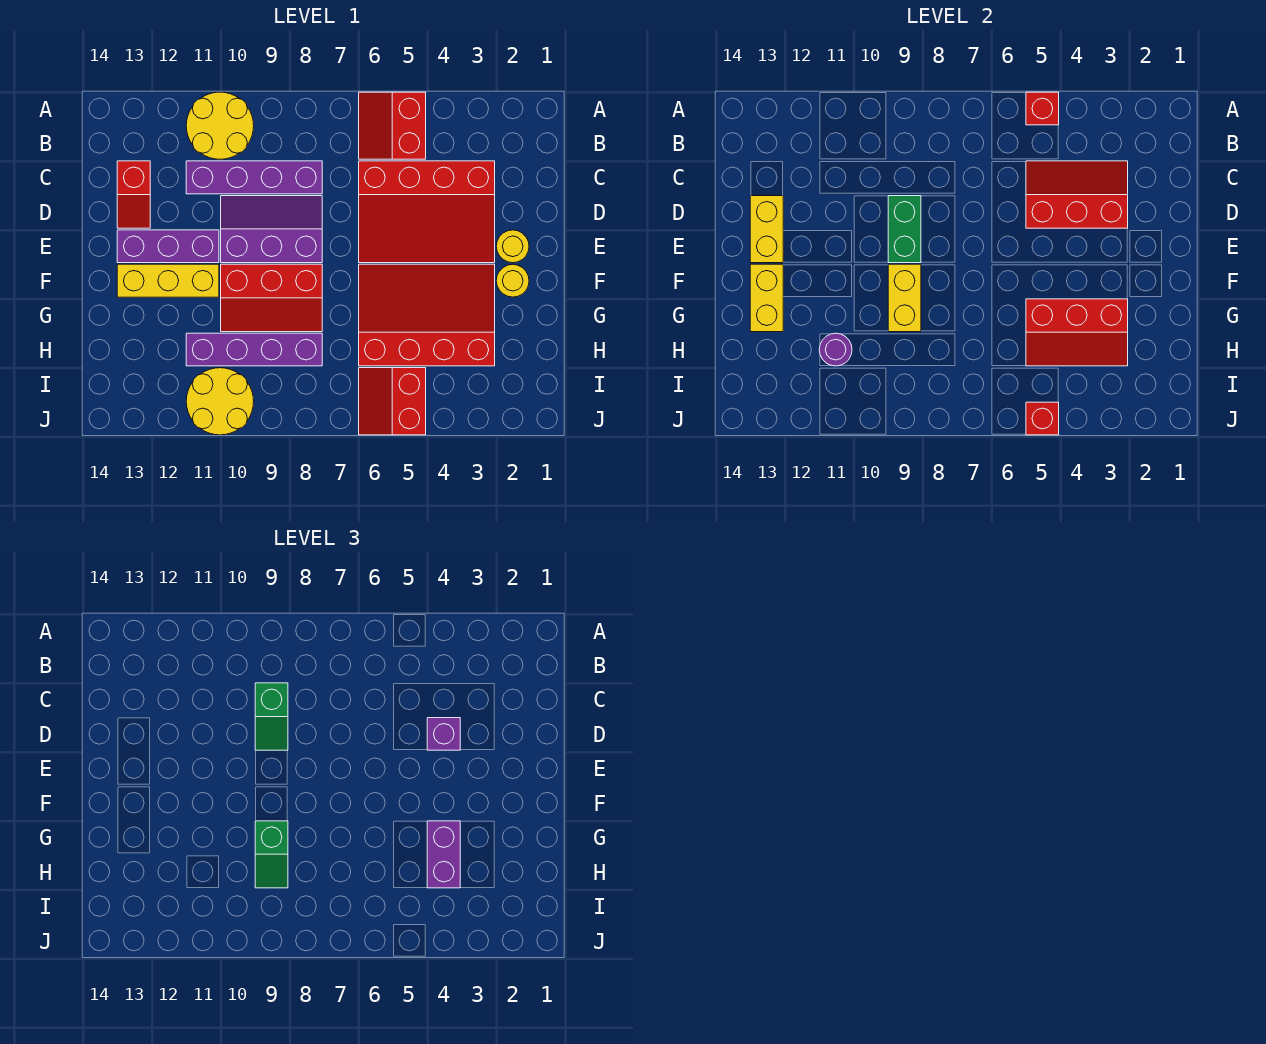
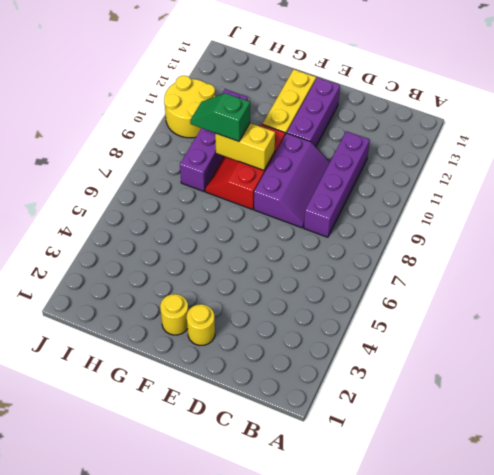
none -> red slope A5:B6 level 1 top 5
none -> yellow round brick A10:B11 level 1
none -> red slope C3:E6 level 1 top C

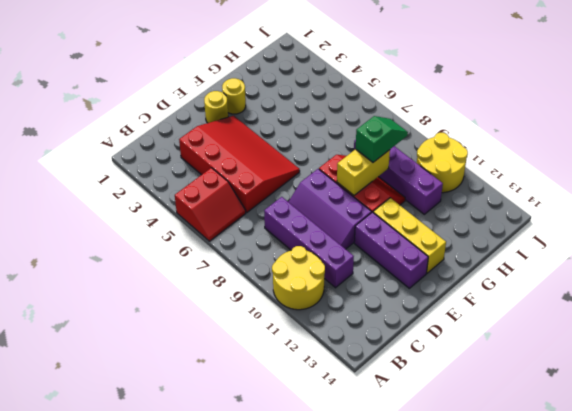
none -> red slope C13:D13 level 1 top C
none -> red slope F3:H6 level 1 top H
none -> red slope I5:J6 level 1 top 5

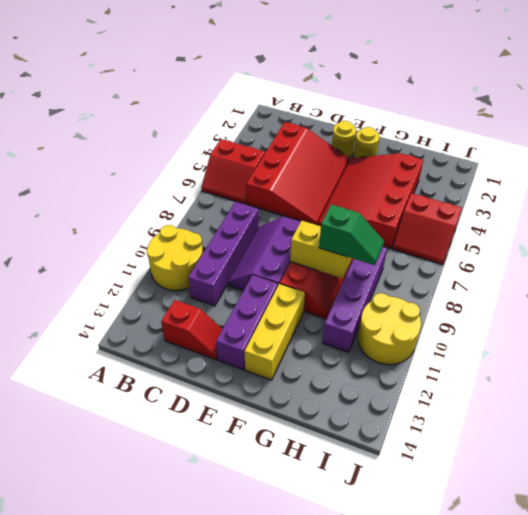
none -> red brick A5 level 2
none -> red slope C3:D5 level 2 top D
none -> green brick D9:E9 level 2

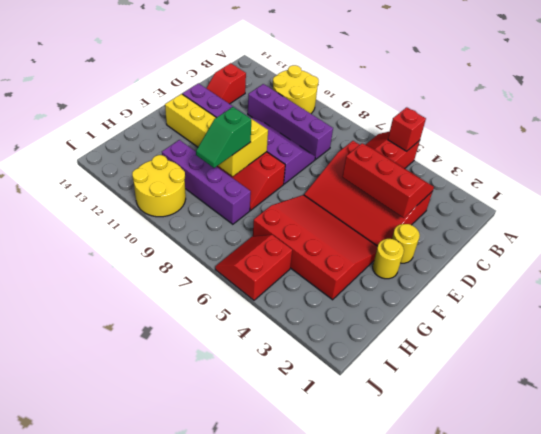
none -> green brick D9:E9 level 2
none -> yellow brick D13:E13 level 2
none -> yellow brick F13:G13 level 2

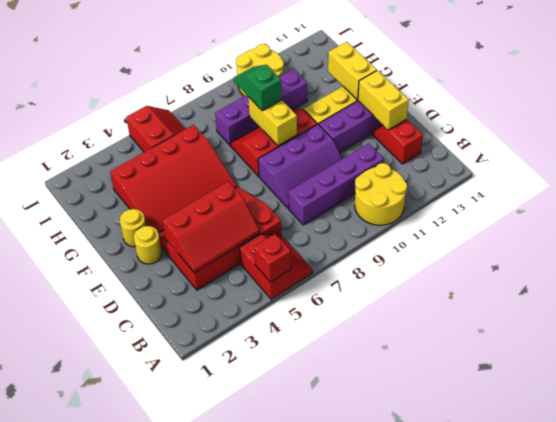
none -> green brick D9:E9 level 2
none -> red slope G3:H5 level 2 top G
none -> purple round brick H11 level 2

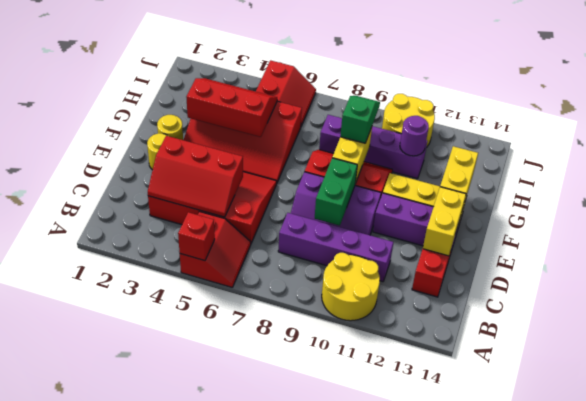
none -> red brick J5 level 2
none -> green slope C9:D9 level 3 top C
none -> purple brick D4 level 3

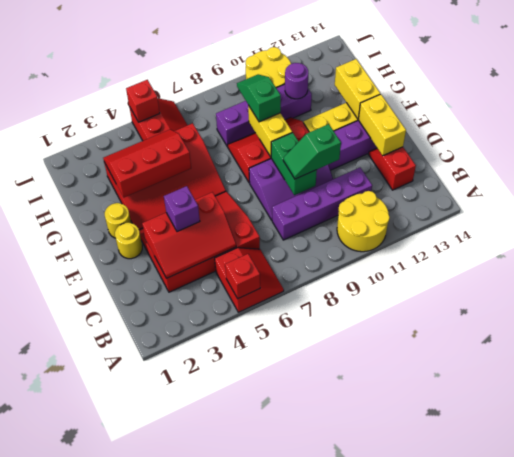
green slope D9:D10 level 3 top 10 -> green slope C9:D9 level 3 top C
none -> purple brick G4:H4 level 3

